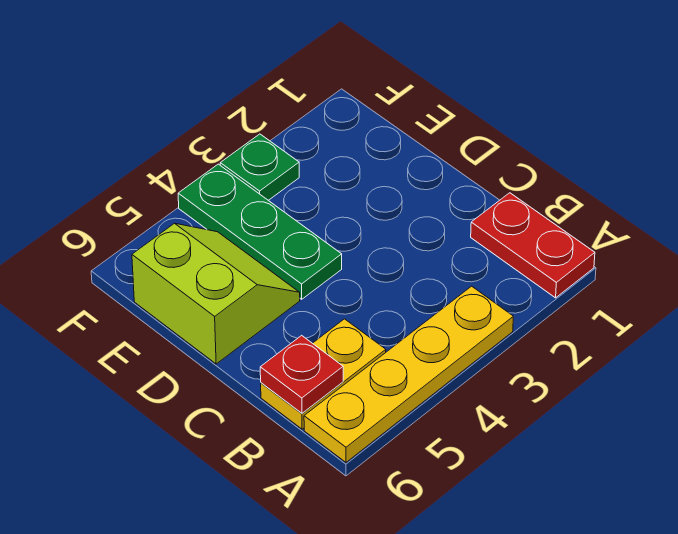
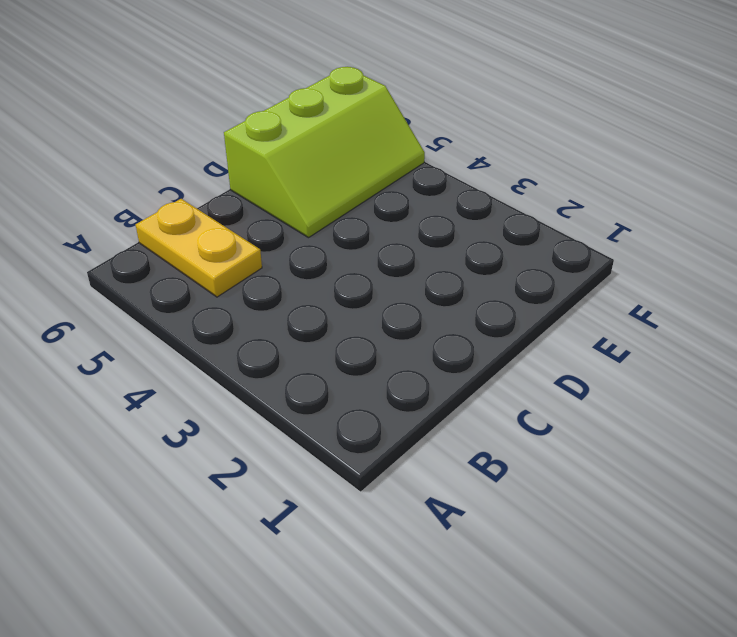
lime slope D5:F6 level 1 top 6 -> lime slope D5:E6 level 1 top 6
none -> red plate A1:B1 level 1
none -> yellow plate A3:A6 level 1

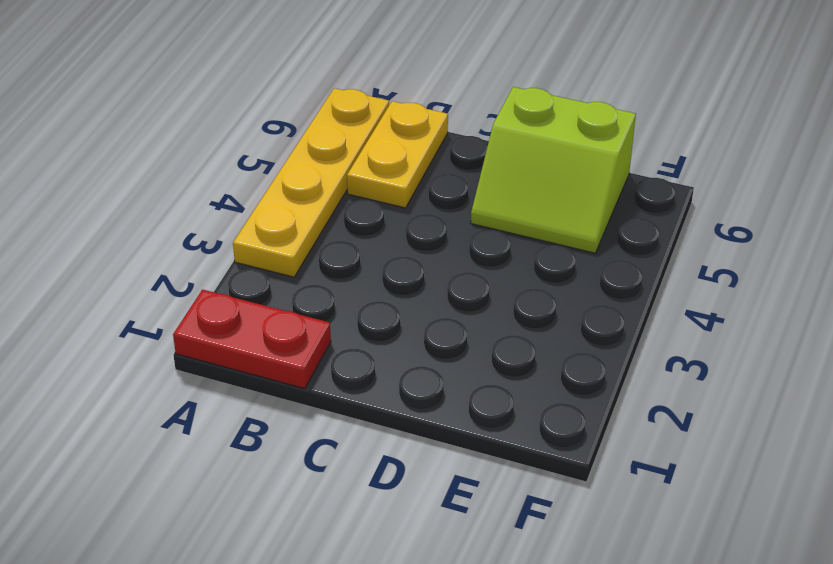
none -> green plate D4:F4 level 1
none -> green plate F3 level 1

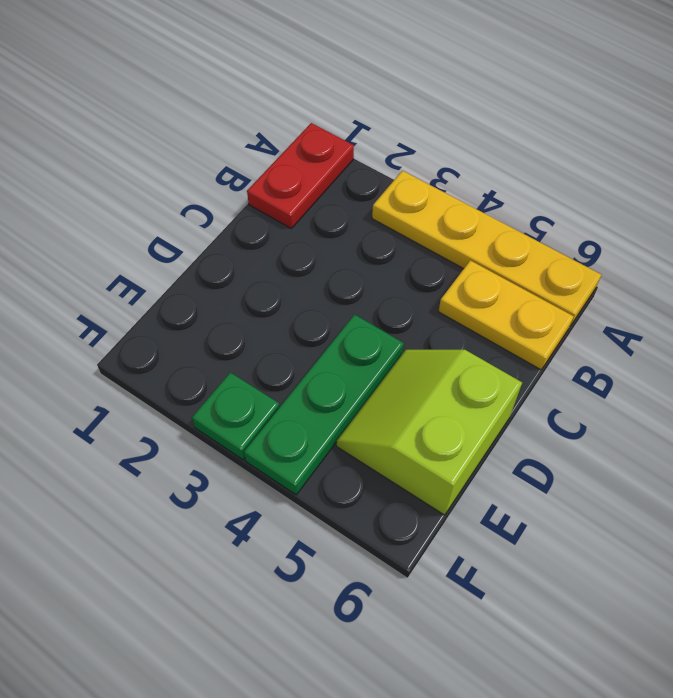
none -> red plate B6 level 2

